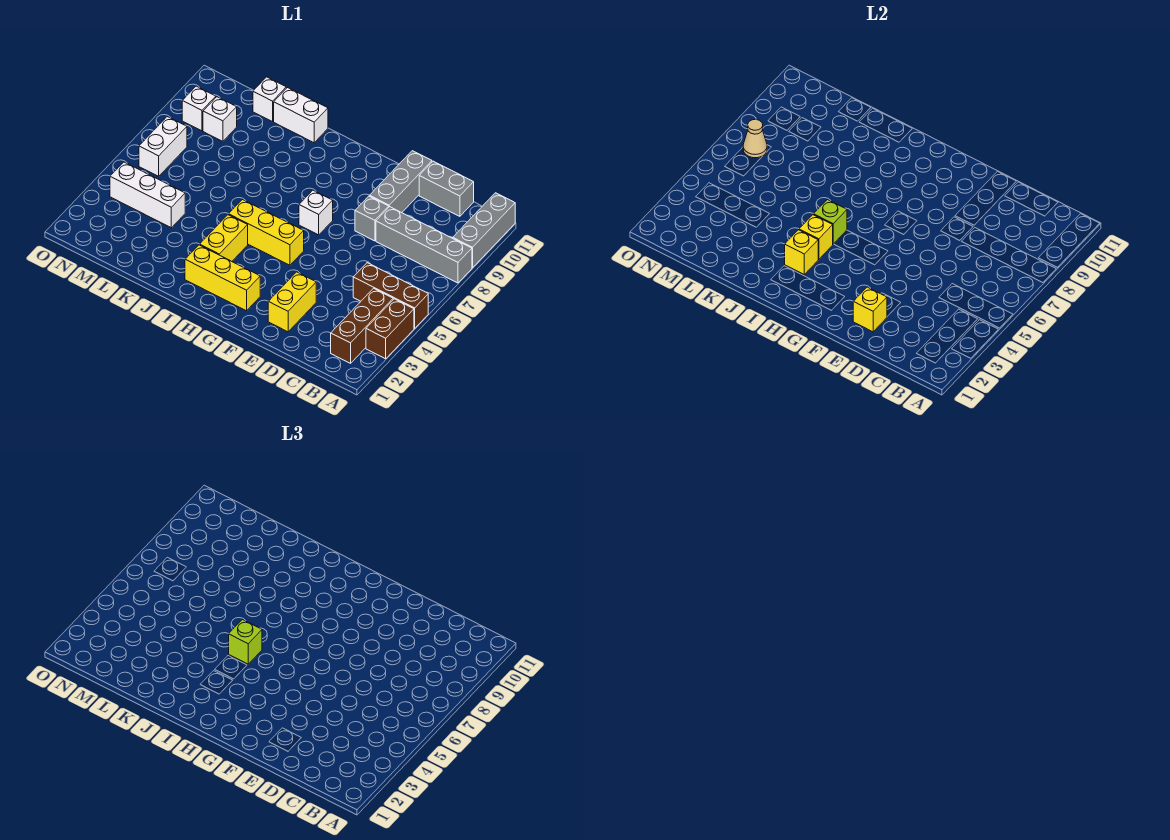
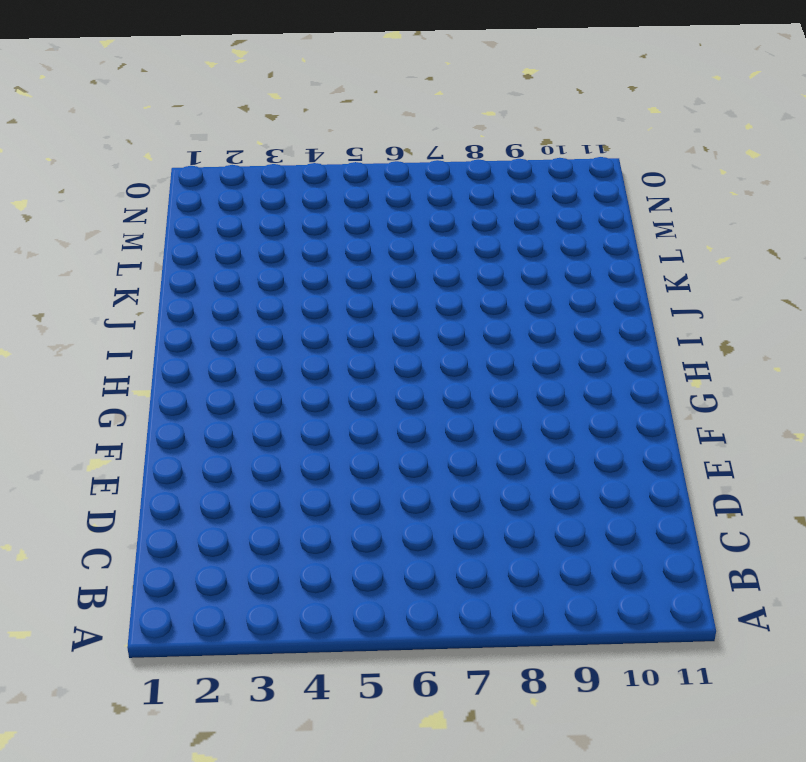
none -> brown brick A3:A4 level 1
none -> brown brick A5:C5 level 1
none -> grey brick A8:D8 level 1

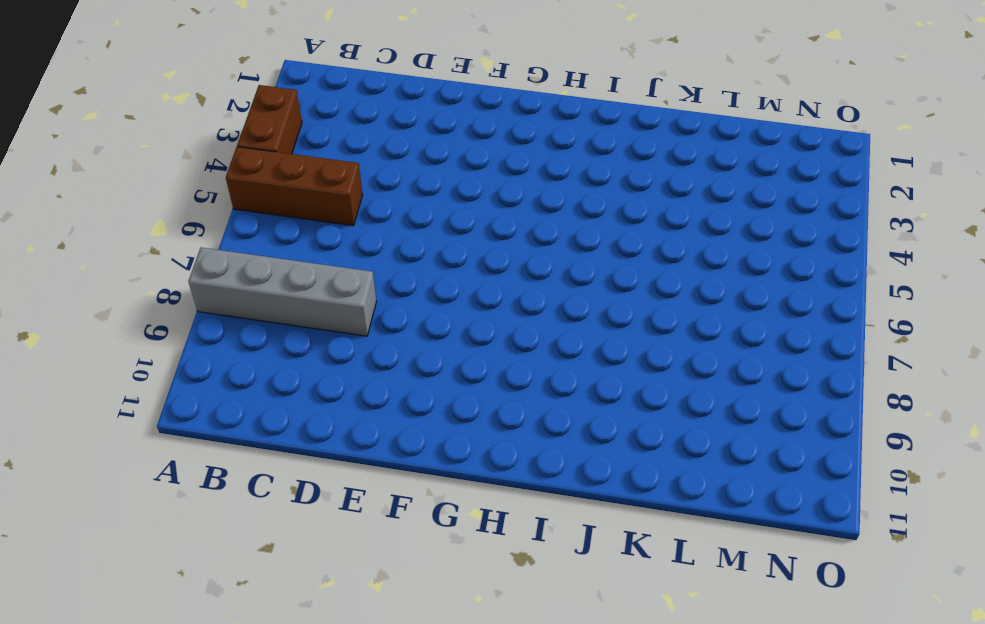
none -> grey brick A9:A11 level 1
none -> brown brick B2:B4 level 1
none -> grey brick C11:D11 level 1

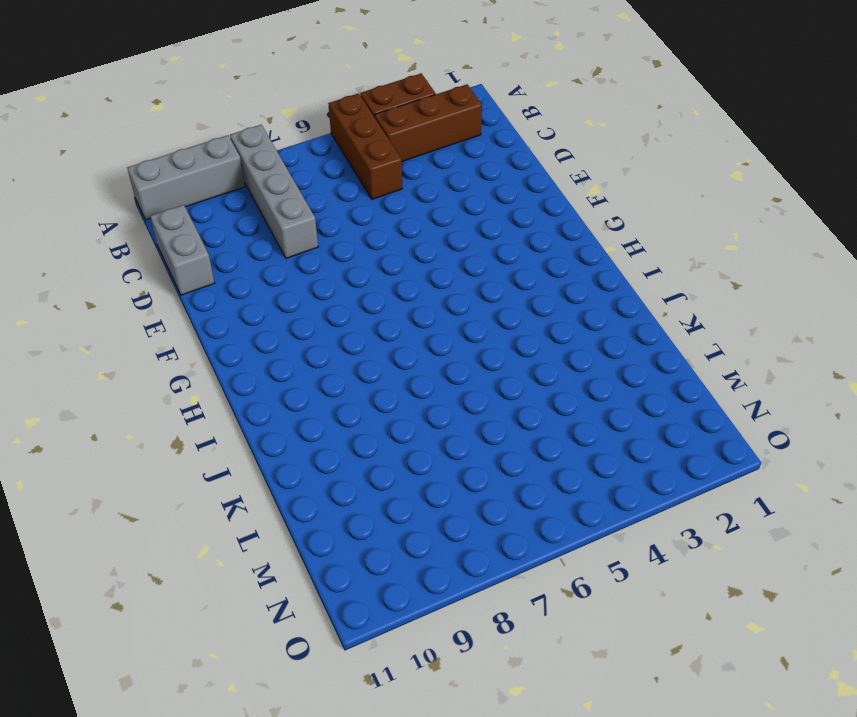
none -> yellow brick E2:E3 level 1
none -> grey brick E8 level 1
none -> grey brick E9:E11 level 1

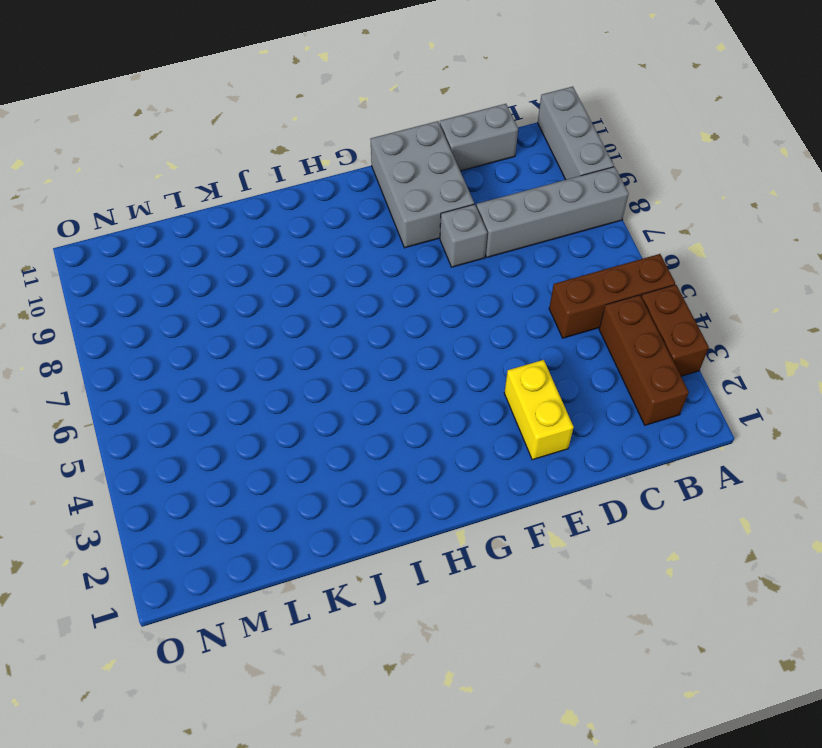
grey brick E9:F11 level 1 -> grey brick E9:E11 level 1
none -> yellow brick G2:I2 level 1
none -> yellow brick G5:I5 level 1
none -> white brick G7 level 1

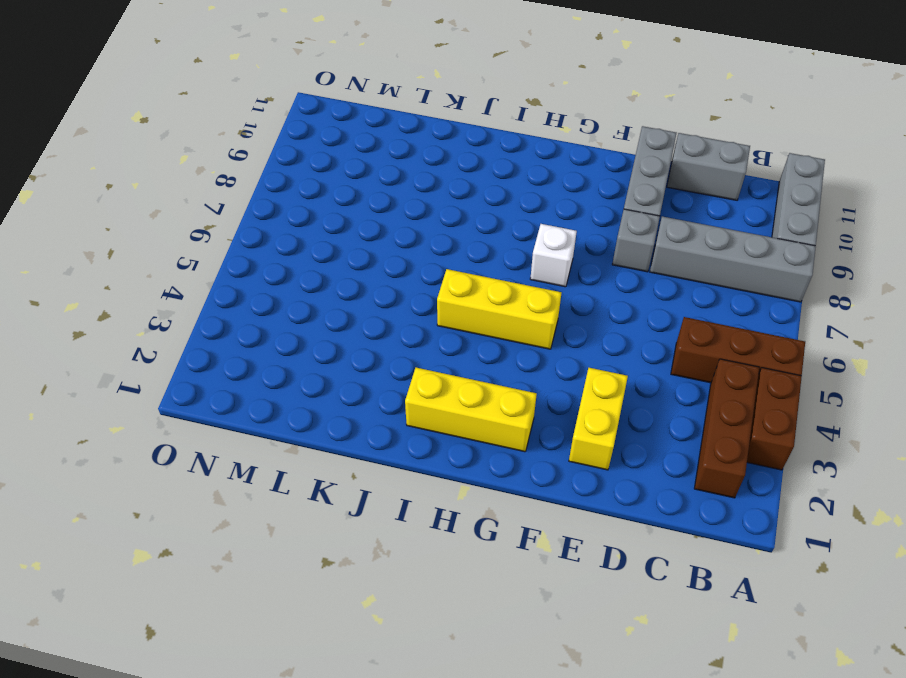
none -> yellow brick I3:I4 level 1
none -> white brick J11:K11 level 1
none -> white brick L4:N4 level 1

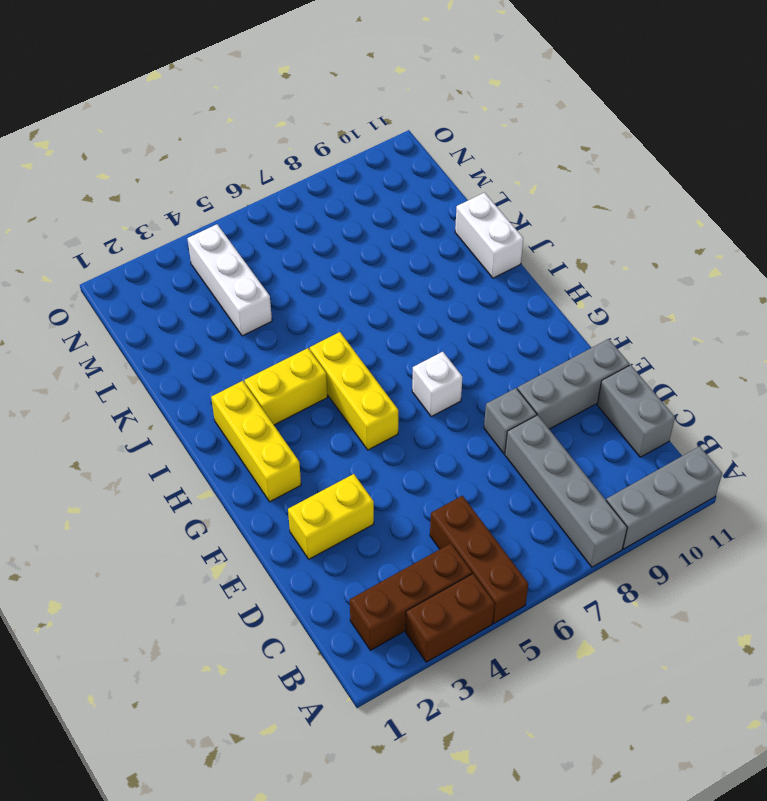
none -> white brick L11 level 1
none -> white brick M9 level 1
none -> white brick N6:N7 level 1

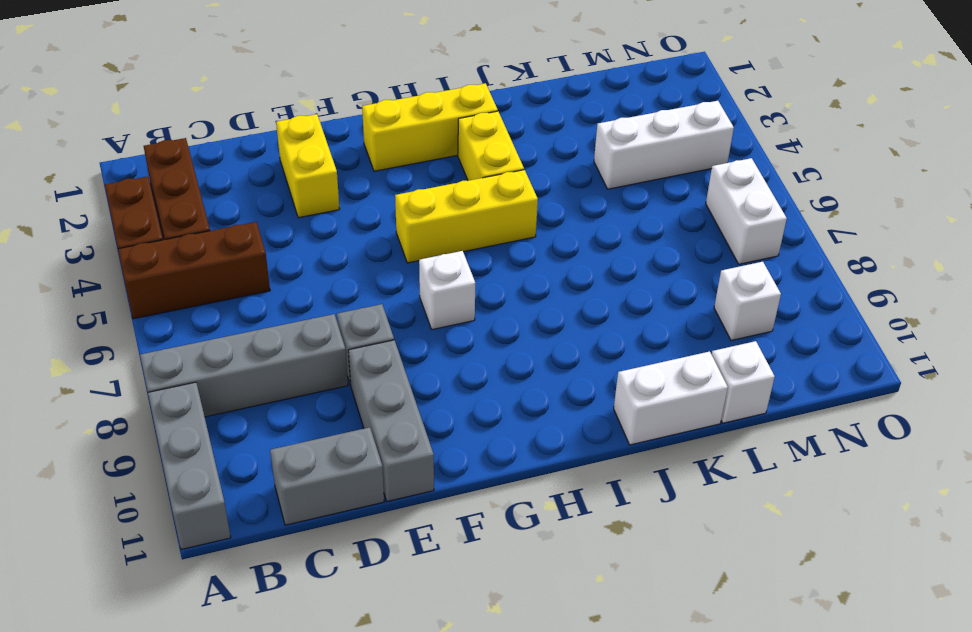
none -> white brick N9 level 1
none -> yellow brick E2 level 2
none -> yellow brick I3 level 2

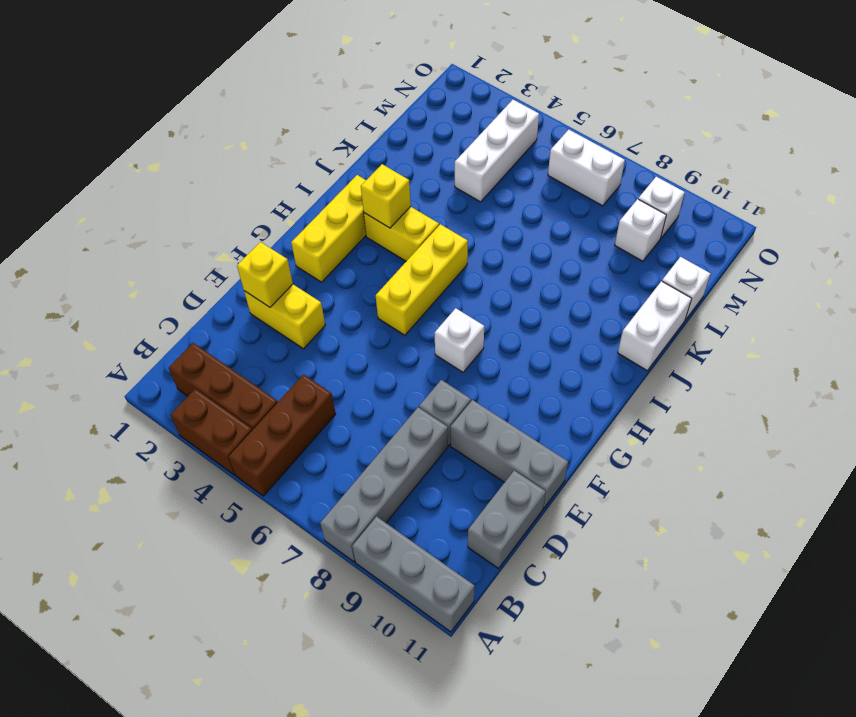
none -> yellow brick I4 level 2
none -> lime brick I5 level 2
none -> tan cone N7 level 2

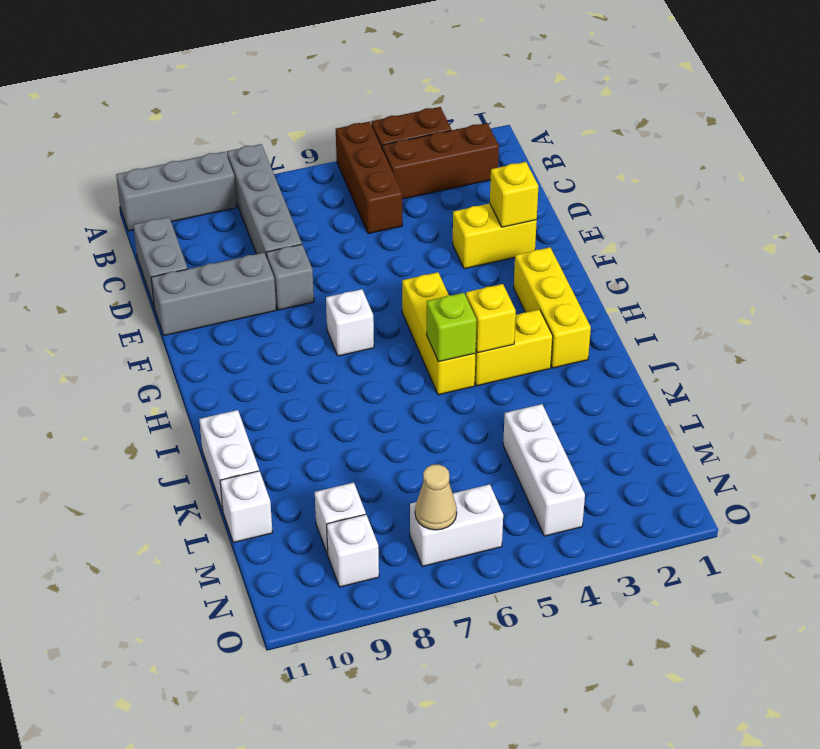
none -> yellow brick I3 level 2
none -> lime brick I5 level 3

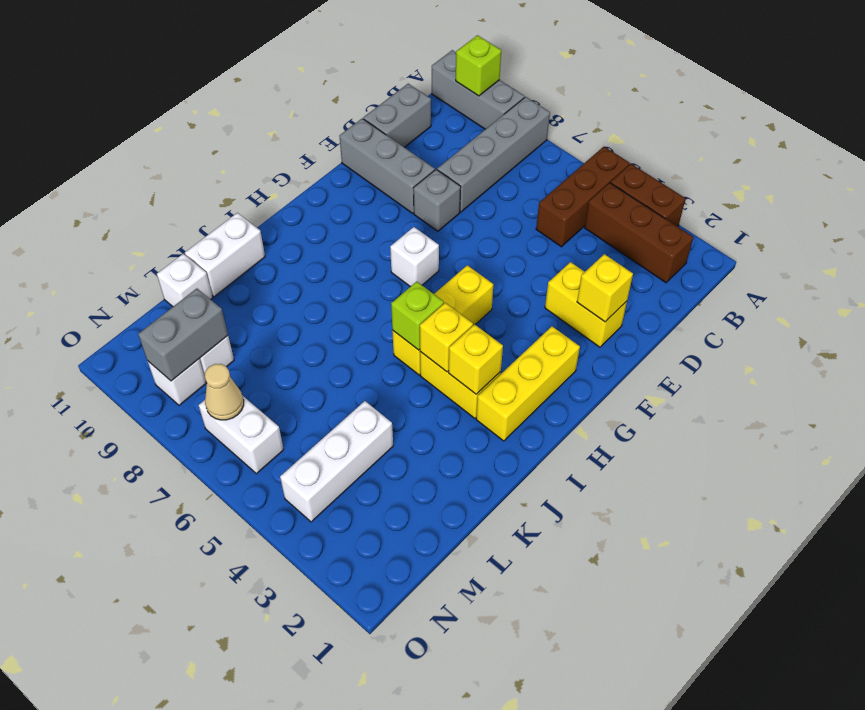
lime brick A10 level 2 -> lime brick I5 level 3
grey brick M9:N9 level 2 -> none

